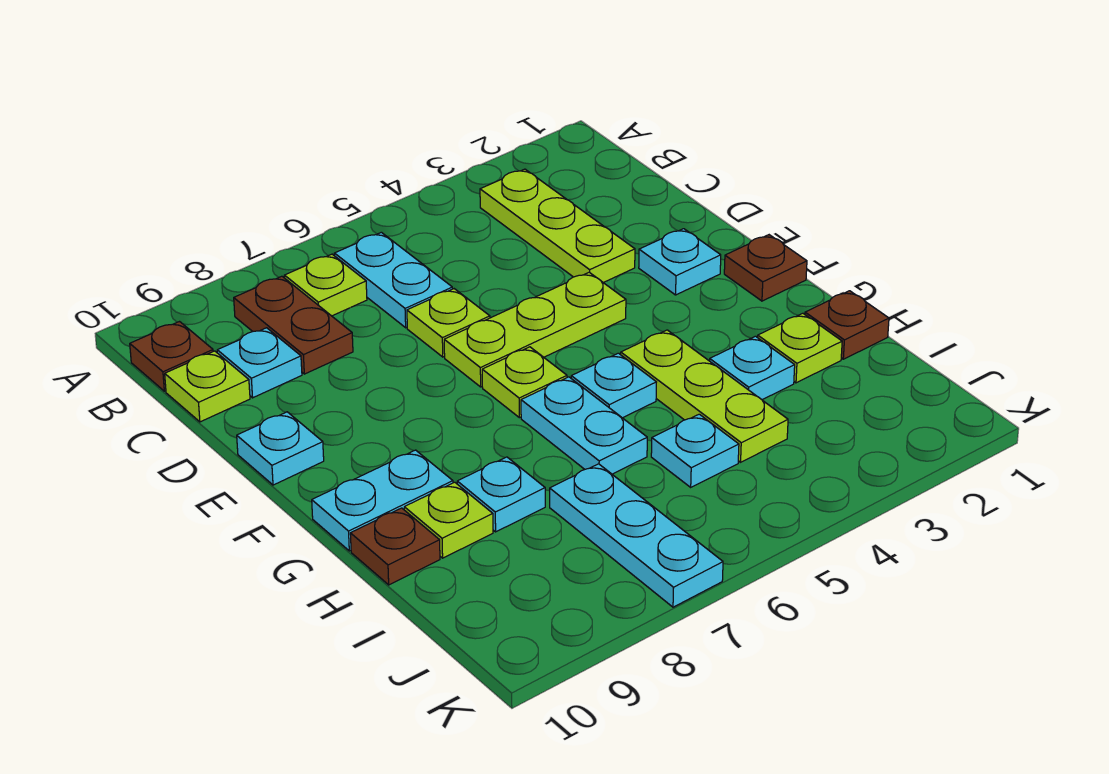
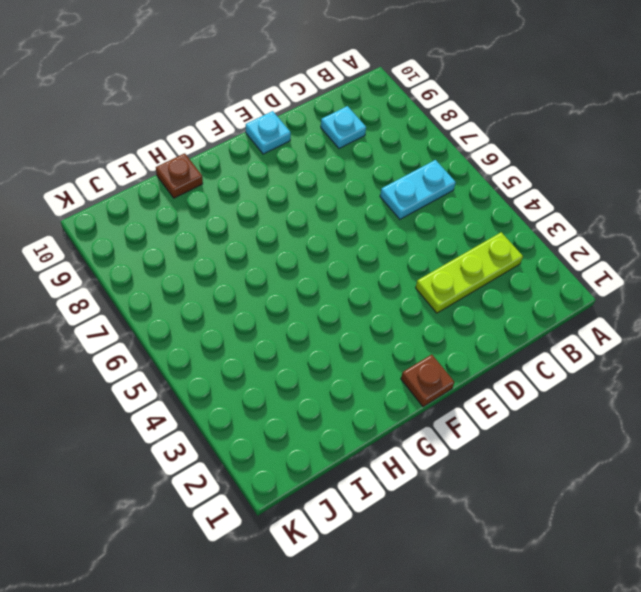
none -> lime plate B7 level 1
none -> brown plate B8:C8 level 1
none -> brown plate B10 level 1

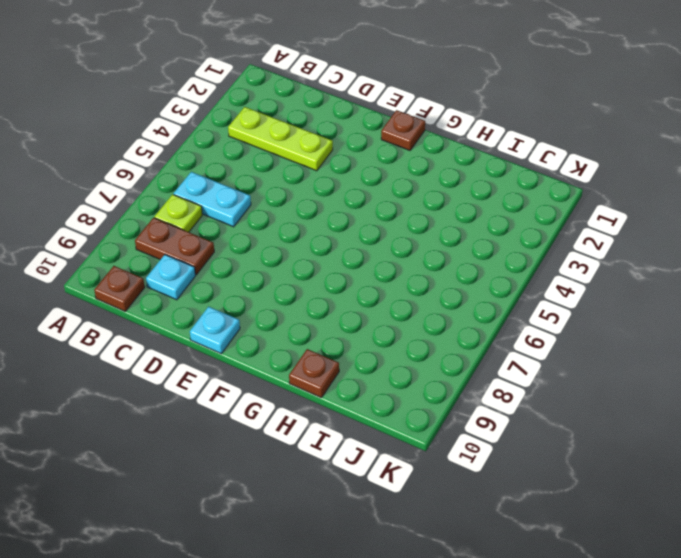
none -> lime plate C10 level 1
none -> lime plate D6 level 1
none -> cyan plate E2 level 1

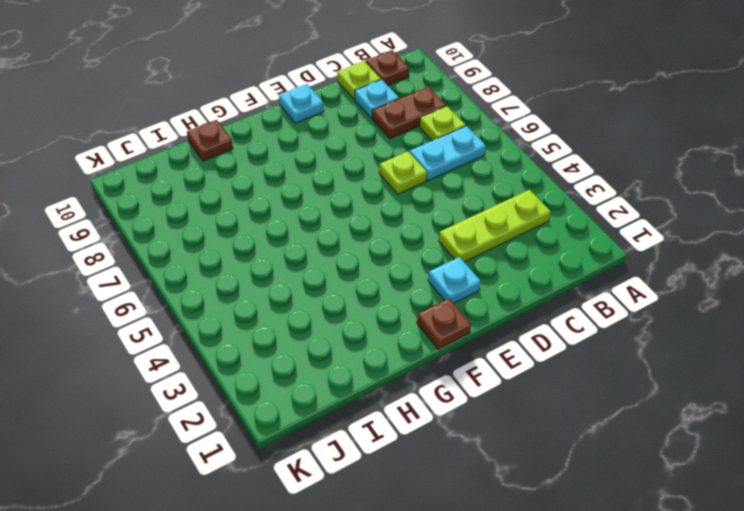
none -> lime plate E4:E6 level 1
none -> lime plate F6 level 1
none -> lime plate G4:I4 level 1

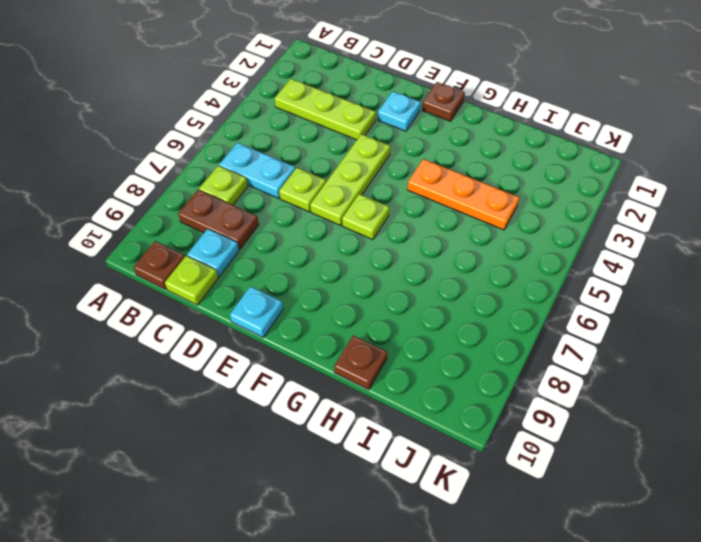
orange plate G4:I4 level 1 -> lime plate G4:I4 level 1
none -> cyan plate G5 level 1
none -> cyan plate G6:H6 level 1
none -> cyan plate G9:G10 level 1

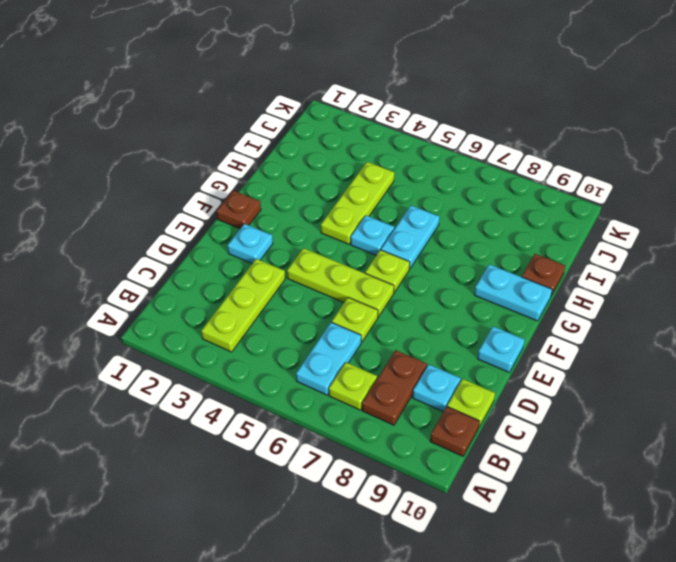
none -> brown plate H1 level 1
none -> lime plate H2 level 1
none -> cyan plate H3 level 1

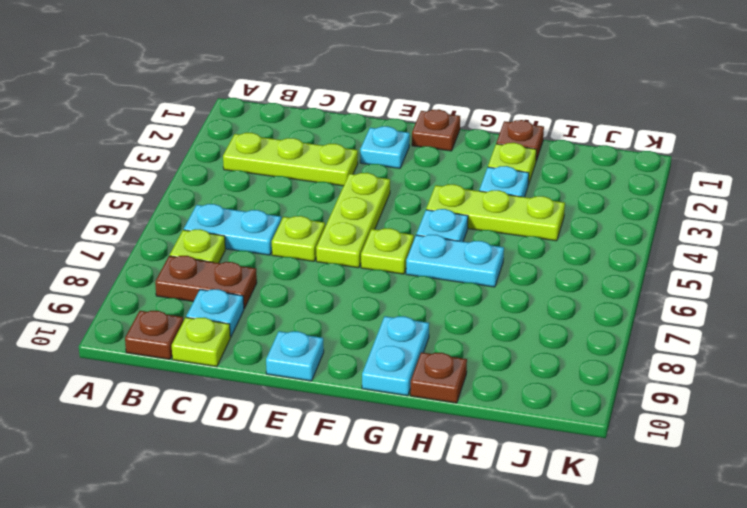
none -> cyan plate H8 level 1
none -> lime plate H9 level 1
none -> cyan plate I5 level 1

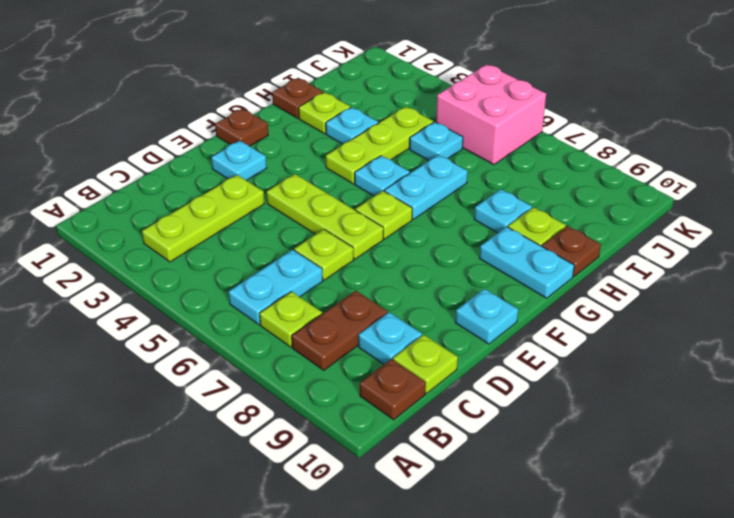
pink brick J5:K6 level 1 -> none
none -> cyan plate I7:K7 level 1

